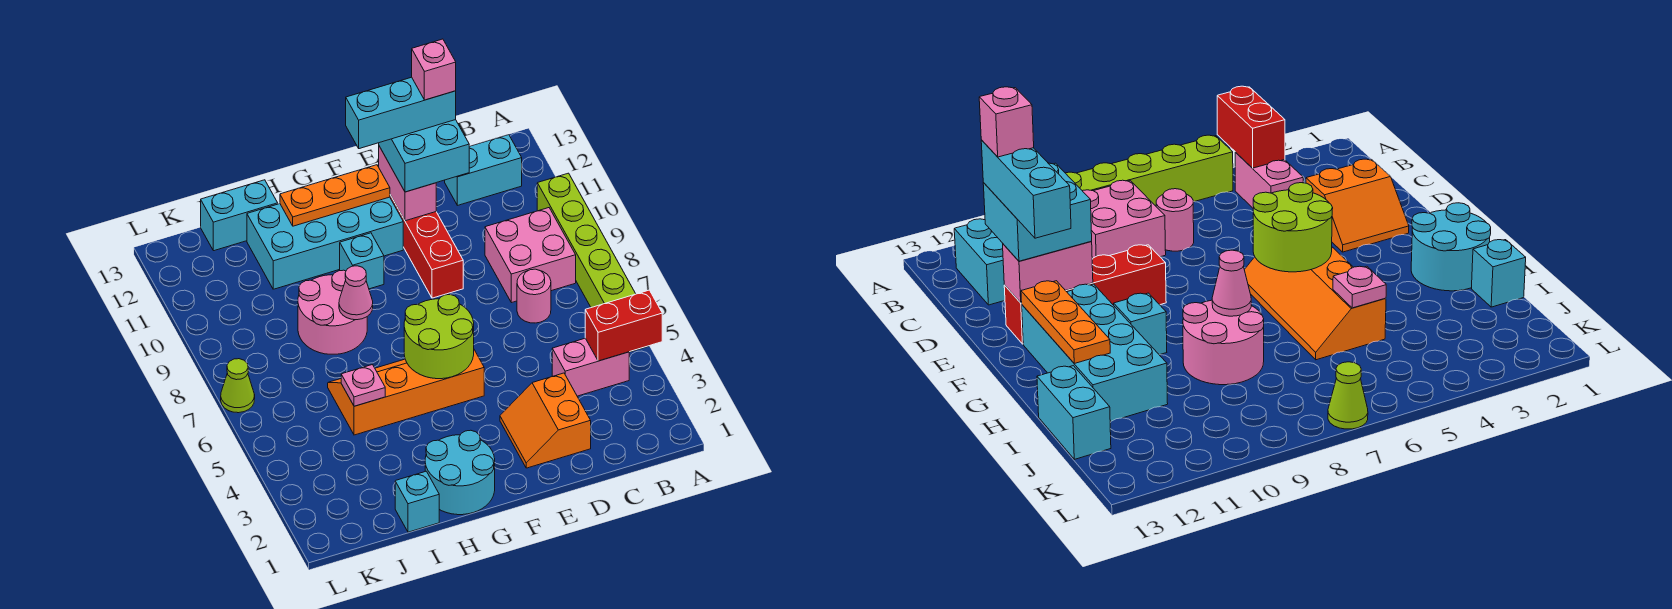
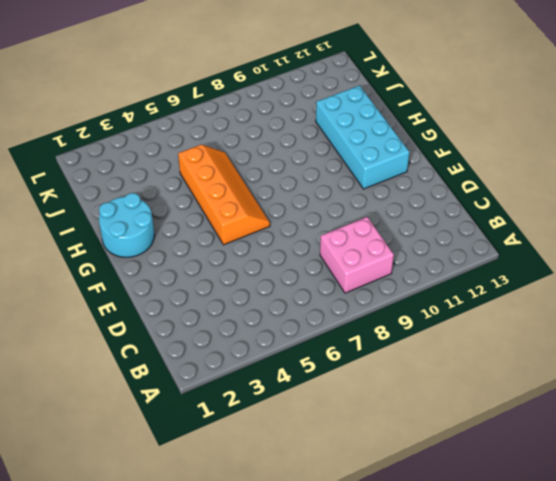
none -> lime brick A5:A10 level 1
none -> pink brick B4:C4 level 1
none -> cyan brick B12:C12 level 1

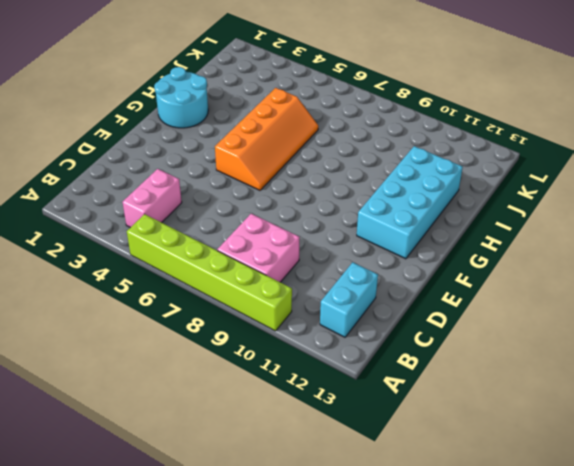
none -> pink round brick C7 level 1
none -> orange slope D2:E3 level 1 top D
none -> red brick E9:E12 level 1

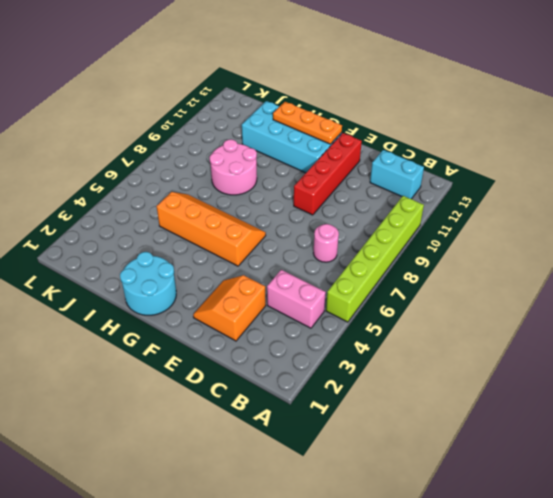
none -> pink brick B8:C9 level 1
none -> cyan brick G10 level 1
none -> cyan brick I1 level 1

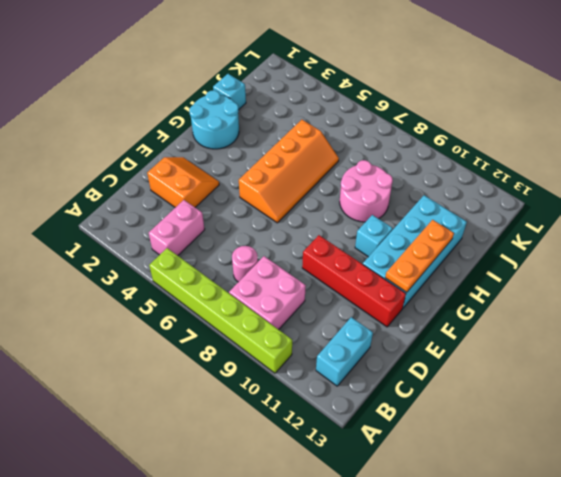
none -> cyan brick I13:J13 level 1
none -> lime cone L7 level 1
none -> red brick A4:B4 level 2

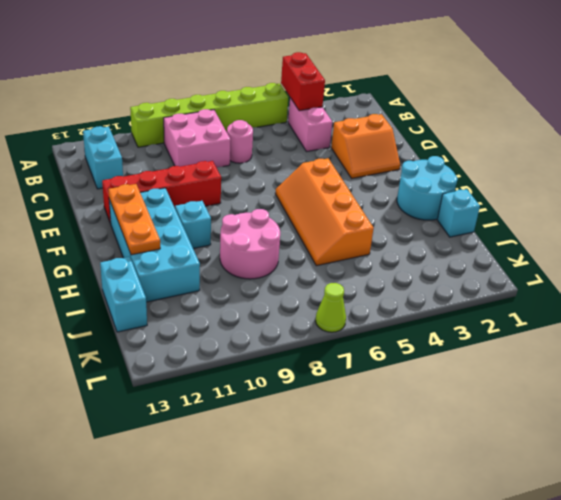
none -> pink brick E11:E12 level 2
none -> lime round brick F5:G6 level 2
none -> pink cone H8 level 2

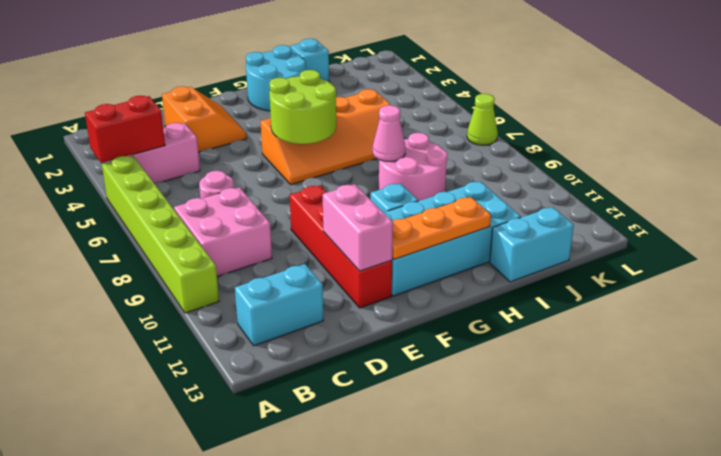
none -> pink plate I5 level 2
none -> cyan brick D11:E12 level 3
none -> cyan brick D12:F12 level 4

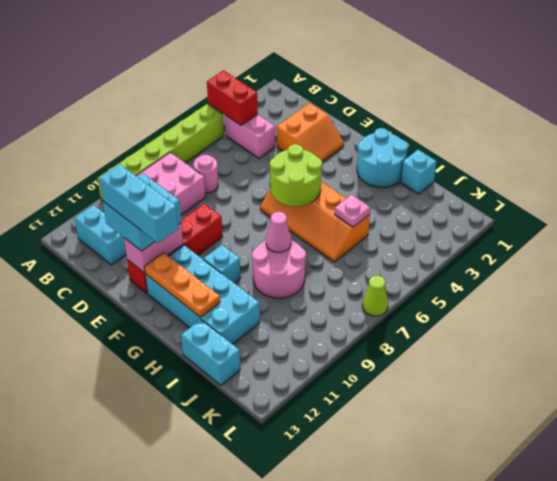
none -> pink brick D12 level 5

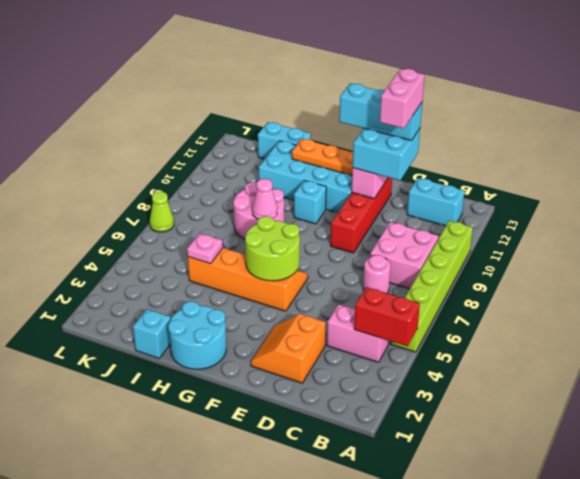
pink brick D11:D12 level 5 -> pink brick D12 level 5

